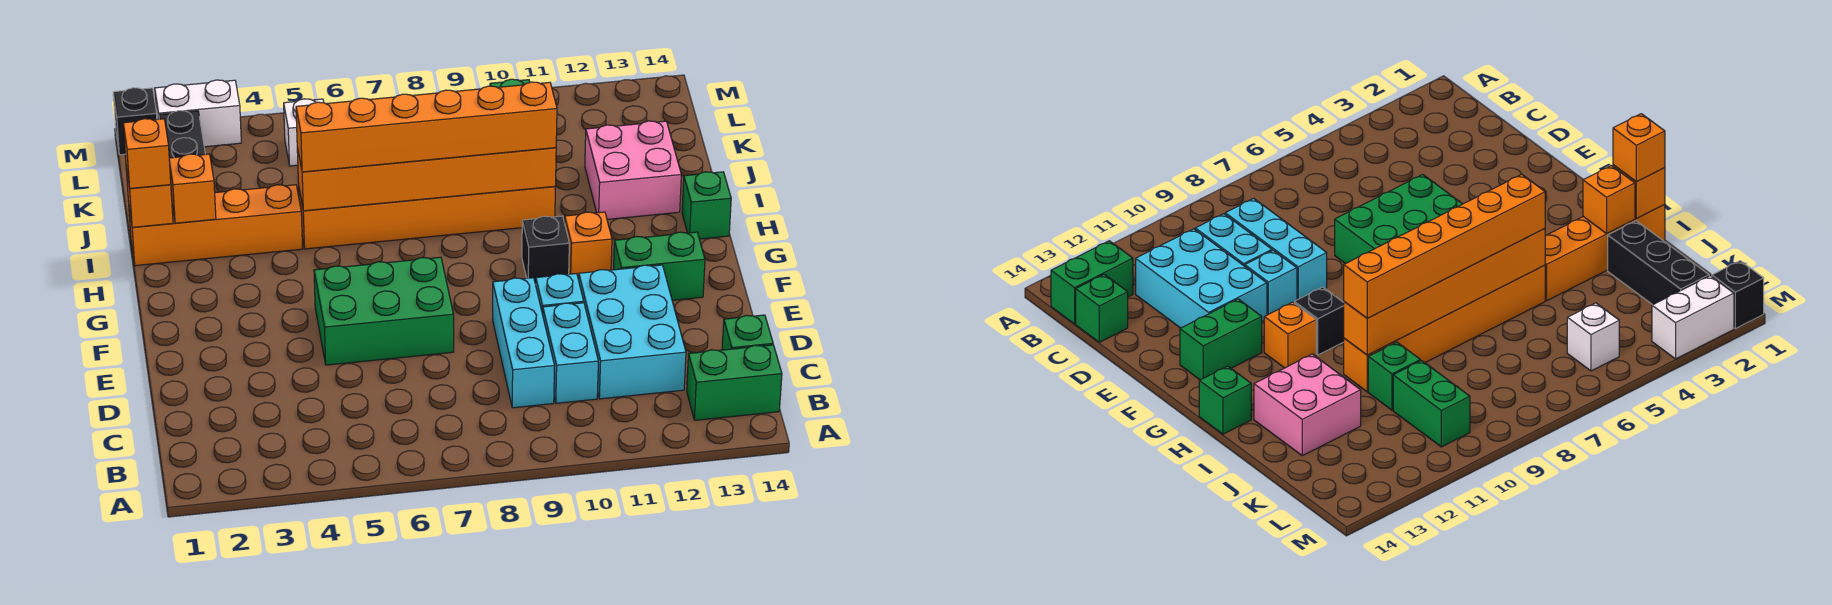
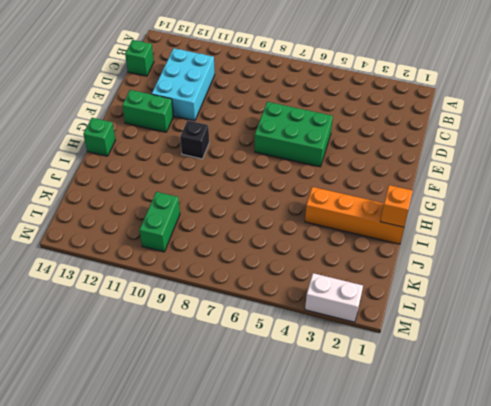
none -> green brick B13:B14 level 1
none -> cyan brick C9:E9 level 1
none -> cyan brick C10:D10 level 1

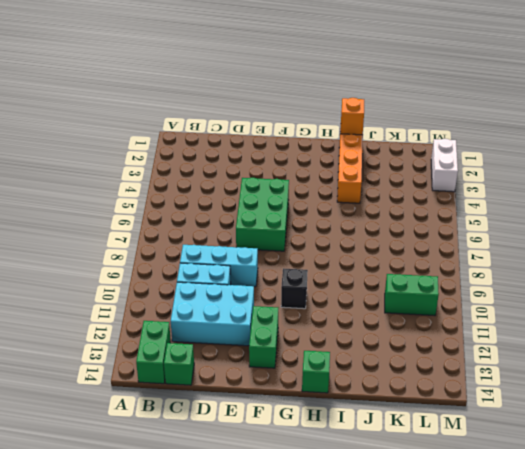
none -> cyan brick E10 level 1
none -> orange brick G11 level 1
none -> orange brick I5:I10 level 1

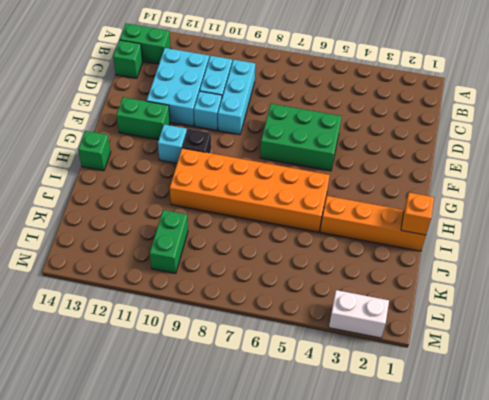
cyan brick G11 level 1 -> orange brick G11 level 1
orange brick H5:I10 level 1 -> orange brick I5:I10 level 1
none -> pink brick I12:J13 level 1
none -> black brick J2:L2 level 1
none -> green brick J10 level 1

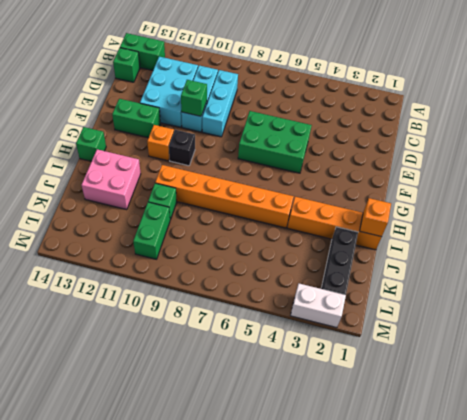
green brick E10 level 2 -> none
none -> white brick L5 level 1
none -> black brick M1 level 1
none -> orange brick I2 level 2

